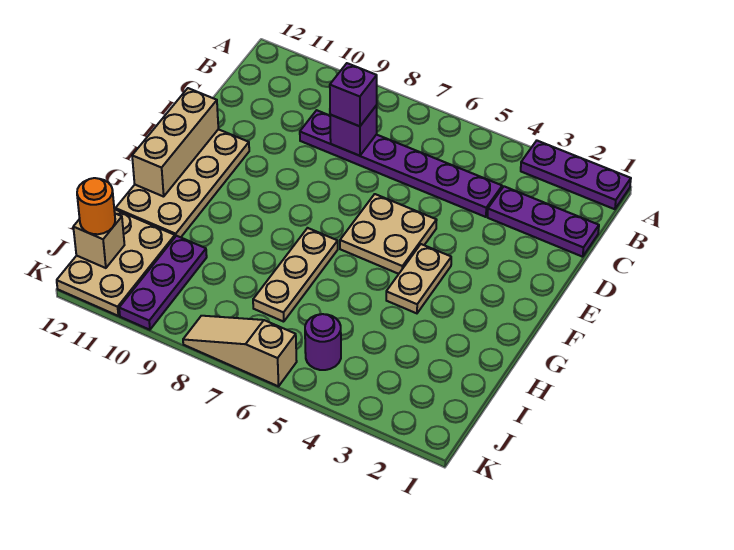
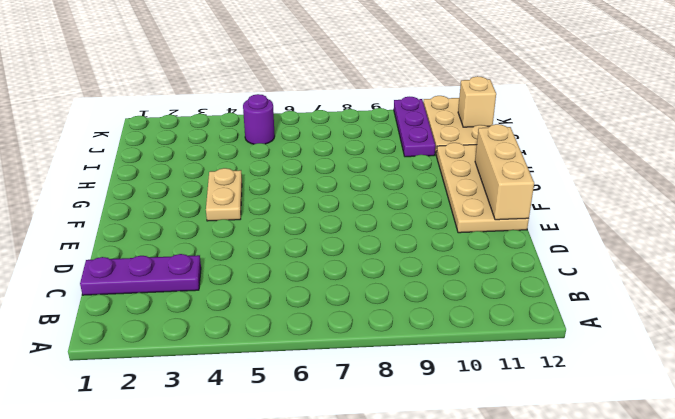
none -> purple plate A1:A3 level 1
none -> purple plate C4:C9 level 1
none -> tan plate E5:F6 level 1

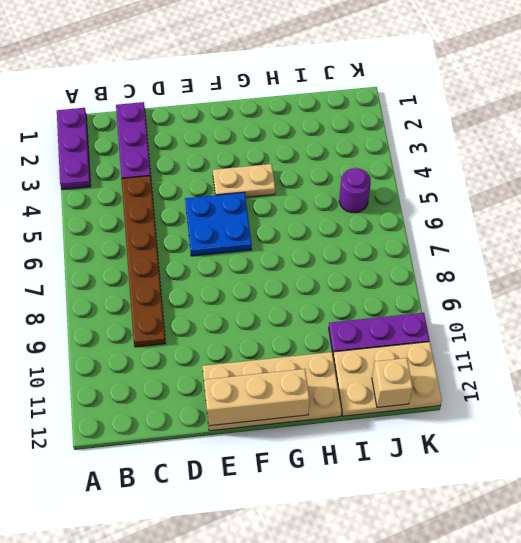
brown plate C4:C9 level 1 -> purple plate C4:C9 level 1
blue plate E5:F6 level 1 -> tan plate E5:F6 level 1
none -> tan plate G7:I7 level 1
none -> tan slope K6:K8 level 1 top 6
none -> purple brick C8 level 2

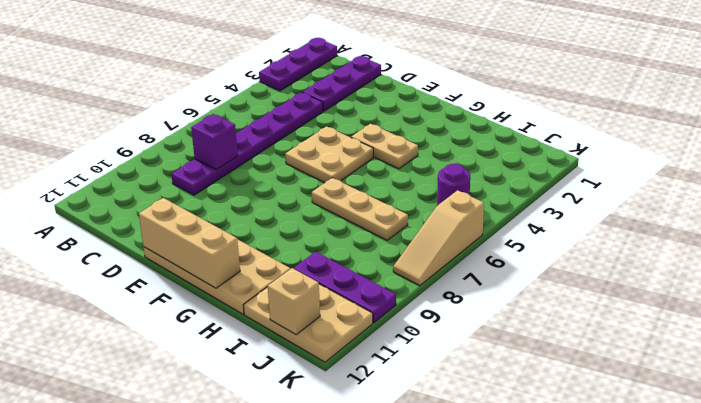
none -> purple brick C8 level 3
none -> orange round brick J12 level 3

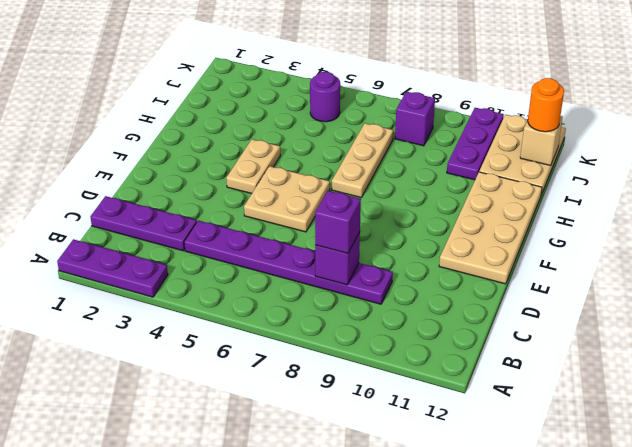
purple brick J8 level 1 -> none
none -> tan slope K6:K8 level 1 top 6
none -> tan brick E12:G12 level 2

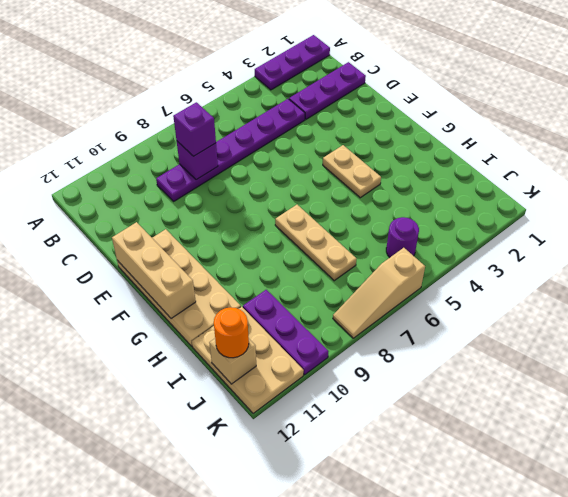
none -> tan plate E5:F6 level 1

